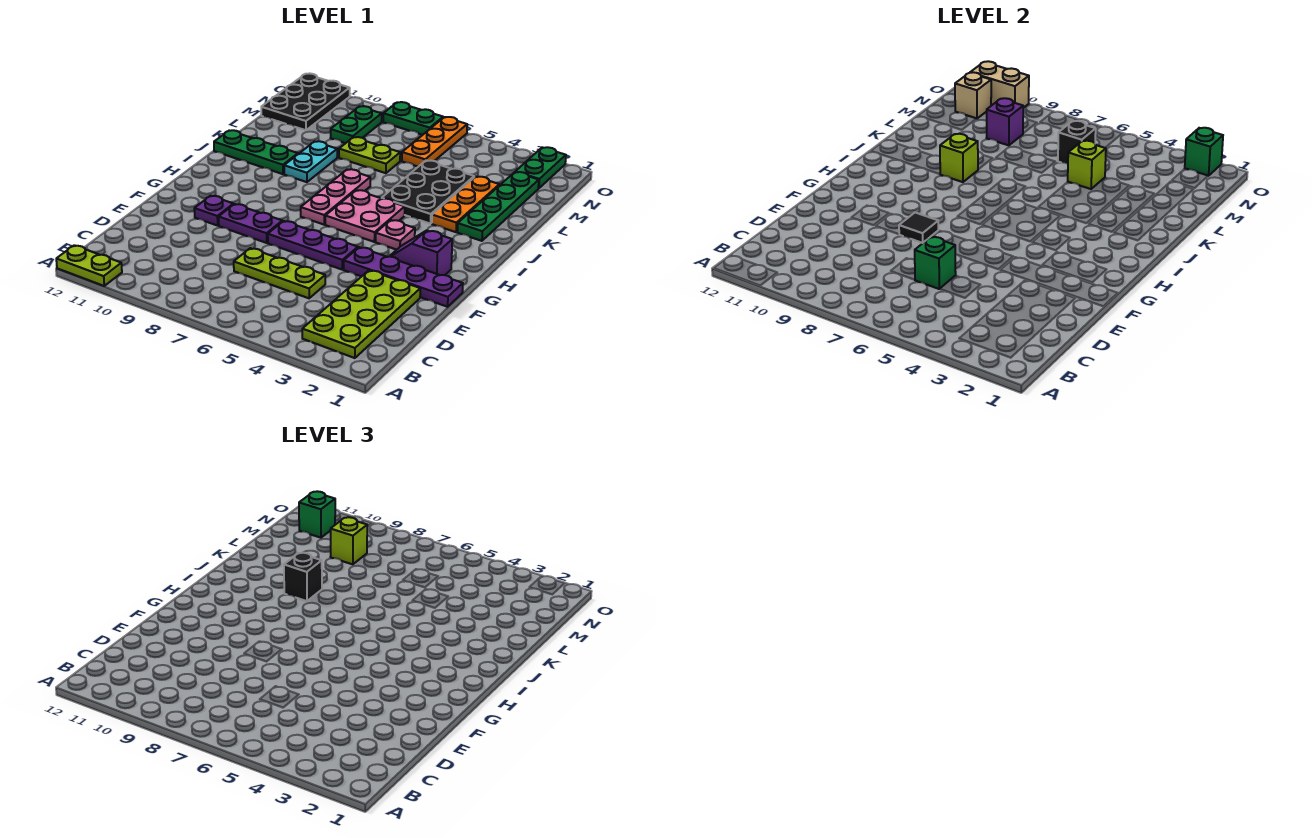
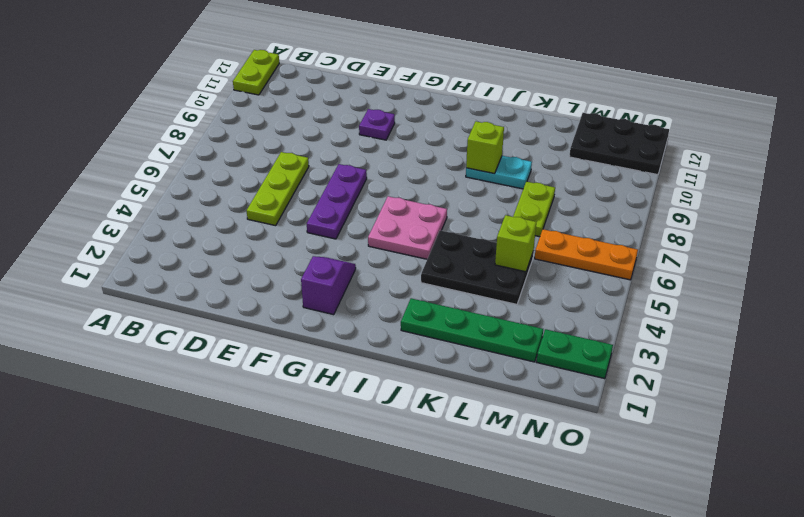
none -> lime plate B2:E3 level 1
none -> purple plate F1:F4 level 1
none -> purple plate F8:F9 level 1
none -> pink plate H4 level 1

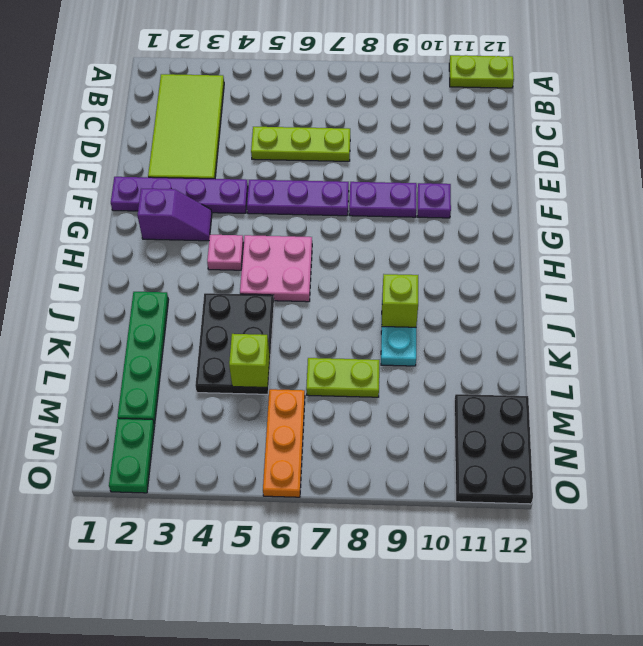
lime tile B2:E3 level 1 -> lime plate B2:E3 level 1
none -> pink plate H7:J7 level 1
none -> orange plate J3:L3 level 1
none -> green plate J10:J12 level 1
none -> green plate M9:N9 level 1

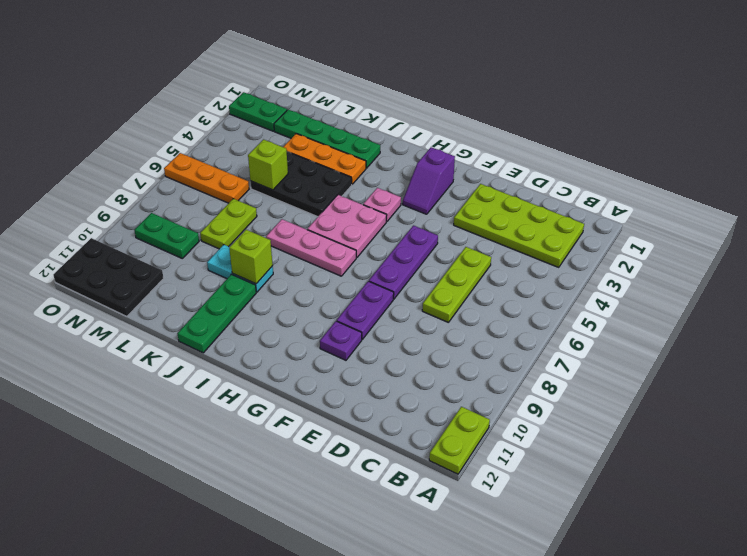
none -> purple plate F1:F4 level 1
none -> green plate O7:O8 level 1
none -> green brick D6 level 2
none -> black tile F8 level 2

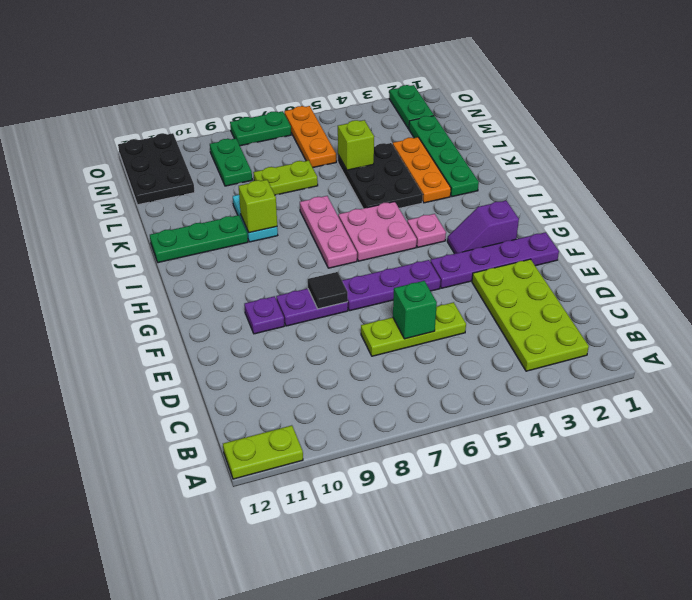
none -> black brick M6 level 2
none -> purple brick M9 level 2
none -> tan brick N11 level 2
none -> green brick O2 level 2

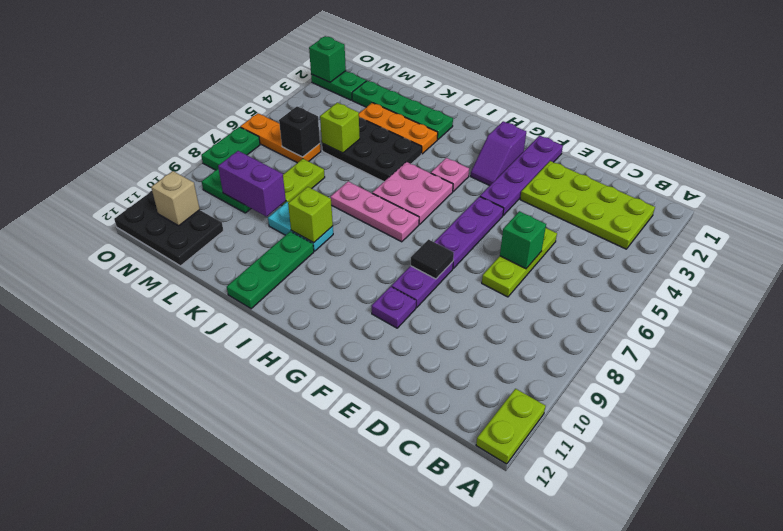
purple brick L9:M9 level 2 -> purple brick M9 level 2
none -> tan brick O10:O11 level 2
none -> black brick J9 level 3
none -> lime brick M9 level 3
none -> green brick N11 level 3

